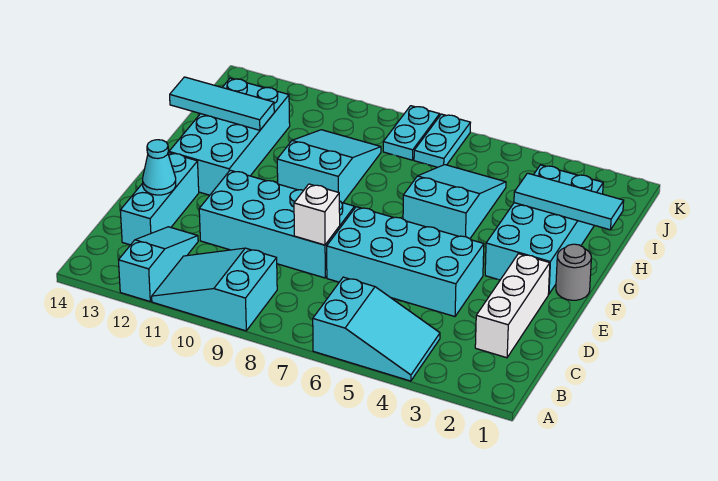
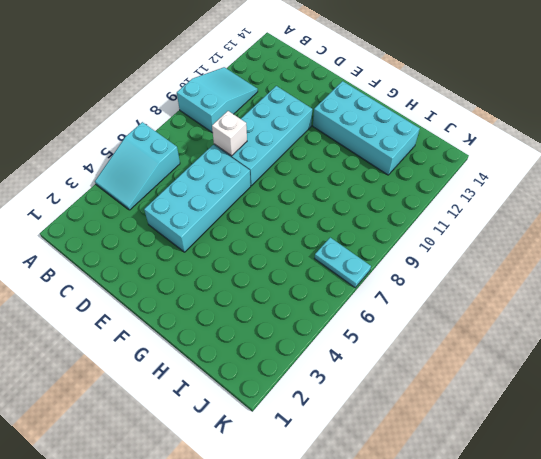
none -> cyan slope A12:C12 level 1 top A
none -> white brick C2:E2 level 1
none -> cyan brick C13:E13 level 1

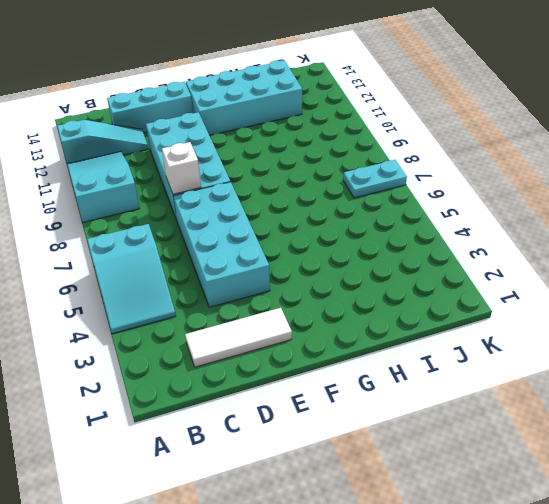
white tile C2:E2 level 1 -> white brick C2:E2 level 1
none -> grey round brick F1 level 1
none -> cyan brick F2:I3 level 1
none -> cyan slope G5:I6 level 1 top G

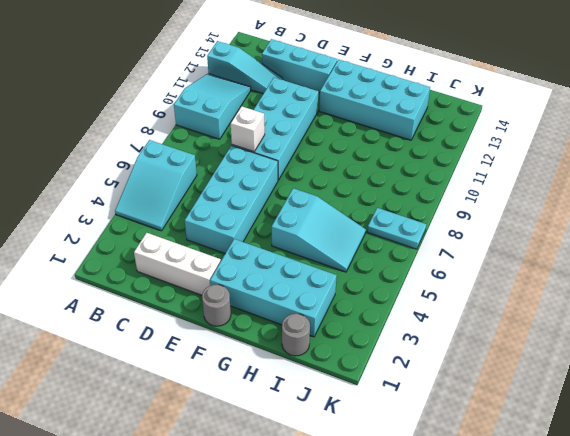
grey round brick I1 level 1 -> none
none -> cyan slope G9:I10 level 1 top G
none -> cyan plate J8:K8 level 1
none -> cyan cone D13 level 2

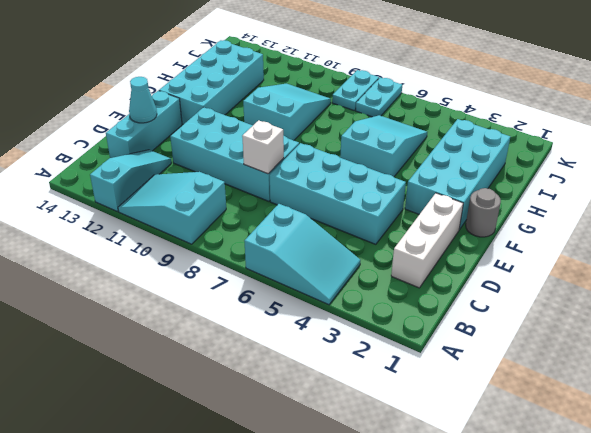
none -> cyan tile H1:H3 level 2
none -> cyan tile H12:H14 level 2

